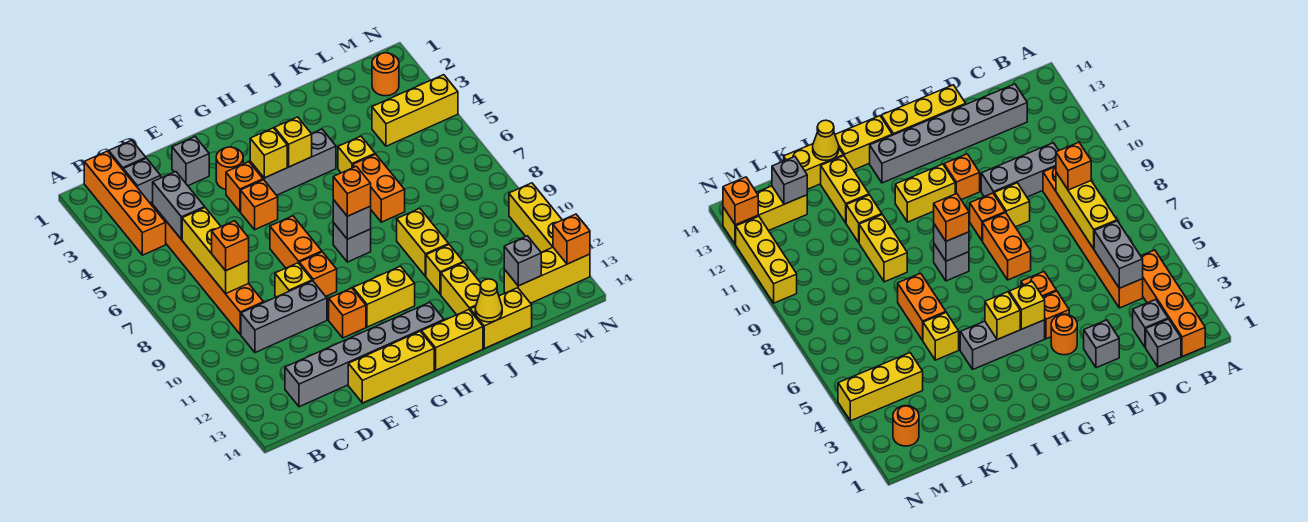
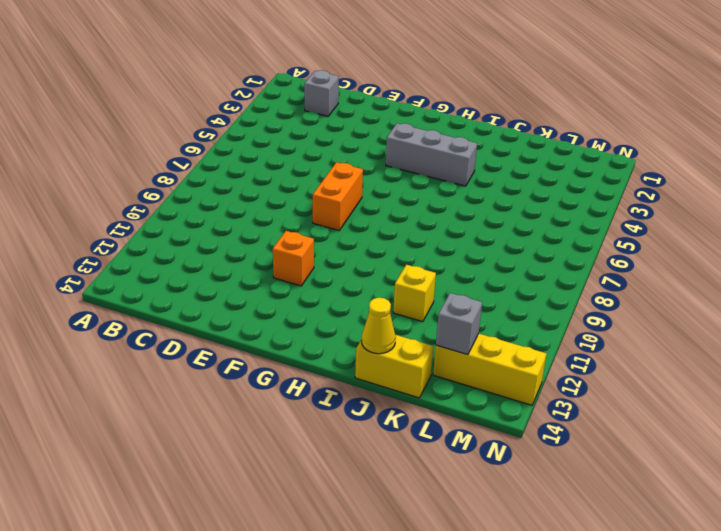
none -> orange brick B1:B4 level 1
none -> grey brick C1 level 1
none -> orange brick C4:C9 level 1
none -> grey brick C10:E10 level 1

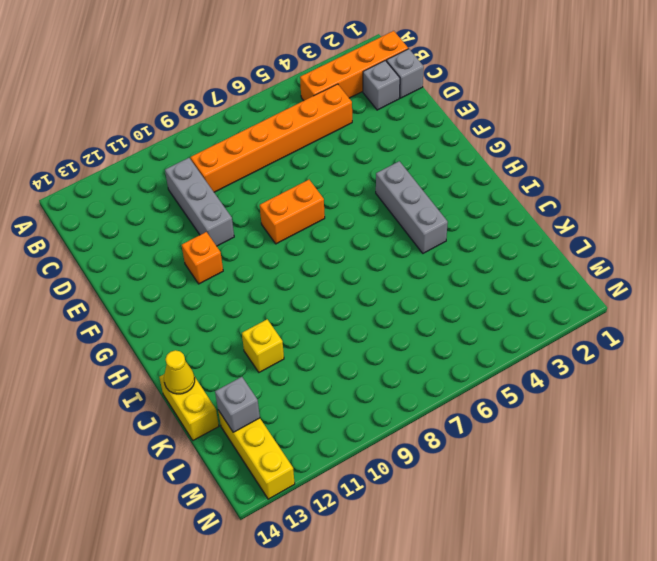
none -> grey brick C13:H13 level 1
none -> grey brick E2 level 1
none -> yellow brick E9 level 1
none -> yellow brick E14:G14 level 1

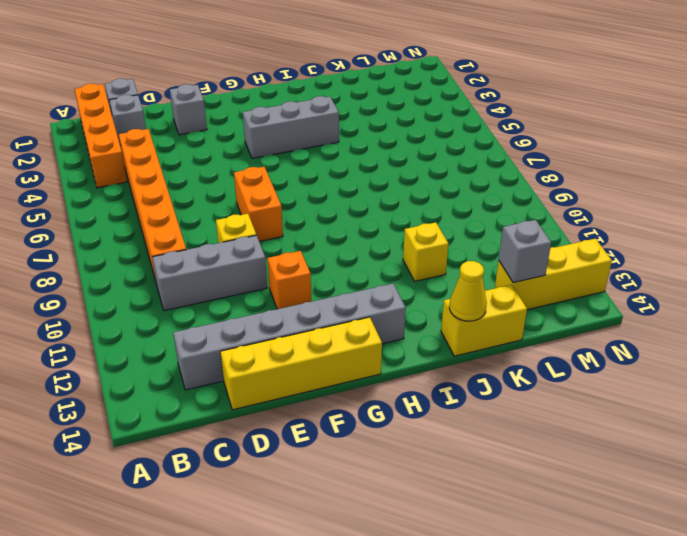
yellow brick D14:G14 level 1 -> yellow brick E14:G14 level 1
none -> orange round brick F3 level 1
none -> orange brick F4 level 1
none -> orange brick F5 level 1
none -> orange brick F9 level 1

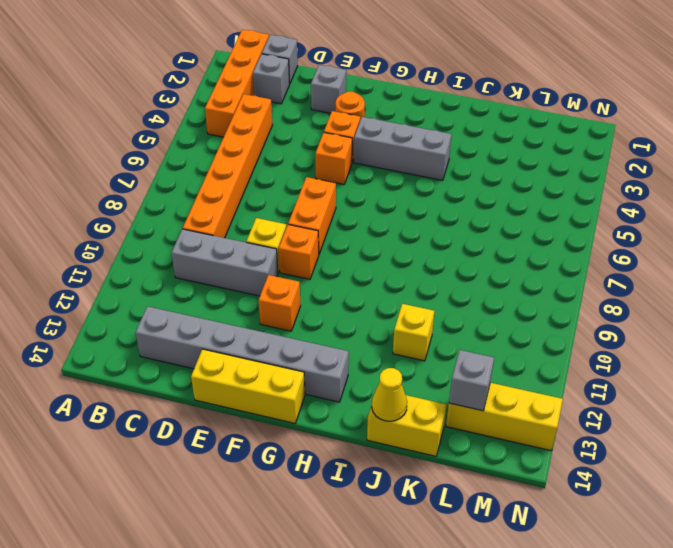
none -> yellow brick G11:H11 level 1
none -> grey brick H8 level 1
none -> yellow brick H14:I14 level 1
none -> yellow brick J5 level 1

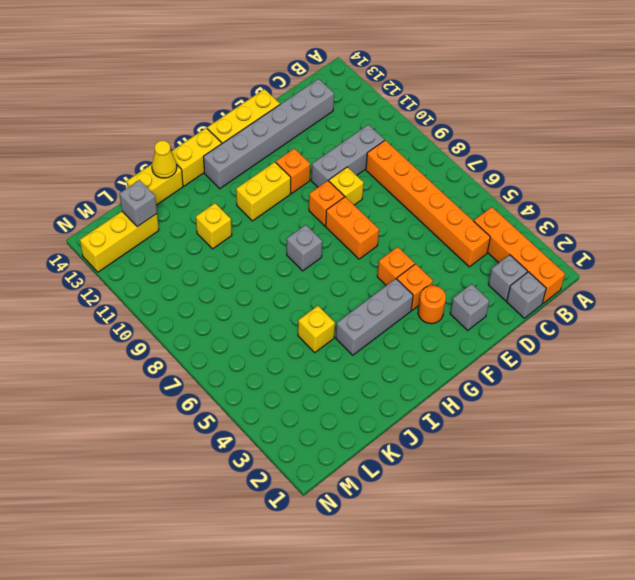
none -> orange brick J6:J7 level 1
none -> yellow brick J9:J10 level 1
none -> yellow brick J12:J13 level 1
none -> yellow brick L4:N4 level 1

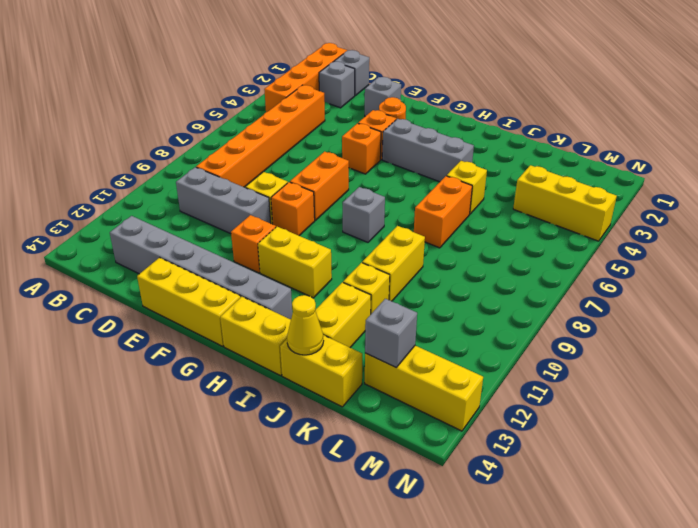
none -> orange round brick M2 level 1
none -> yellow brick N10:N12 level 1
none -> grey brick C4:C5 level 2
none -> yellow brick C6:C8 level 2

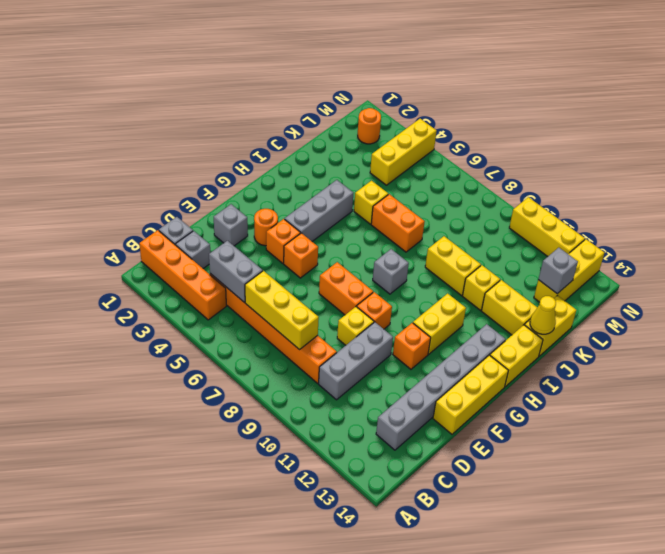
none -> yellow brick G4 level 2
none -> yellow brick H4 level 2
none -> grey brick H8 level 2
none -> orange brick N13 level 2

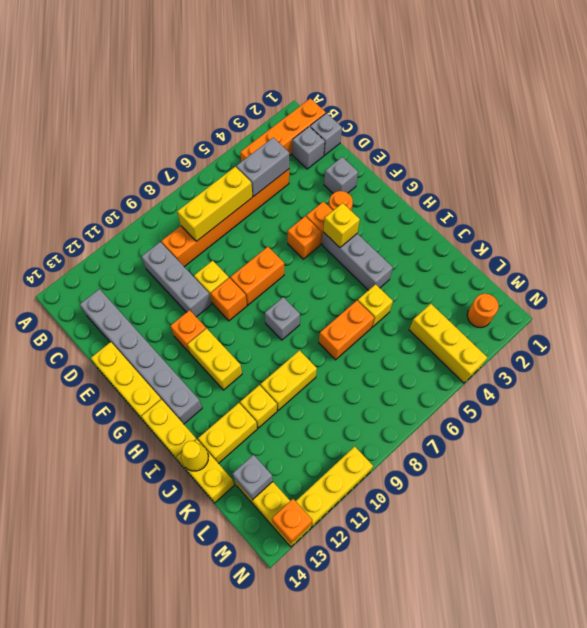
none -> yellow brick H4 level 2
none -> grey brick H8 level 2
none -> orange brick C8 level 3
none -> orange brick H8 level 3

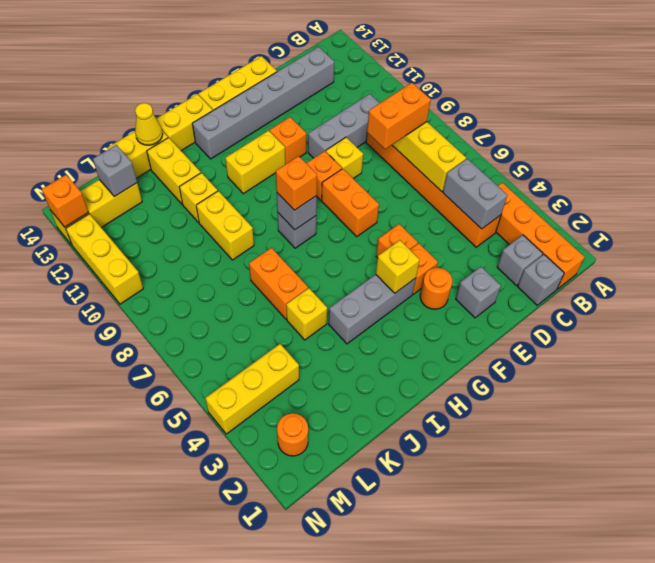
orange brick C8:D8 level 3 -> orange brick C8 level 3
none -> yellow brick H4 level 2

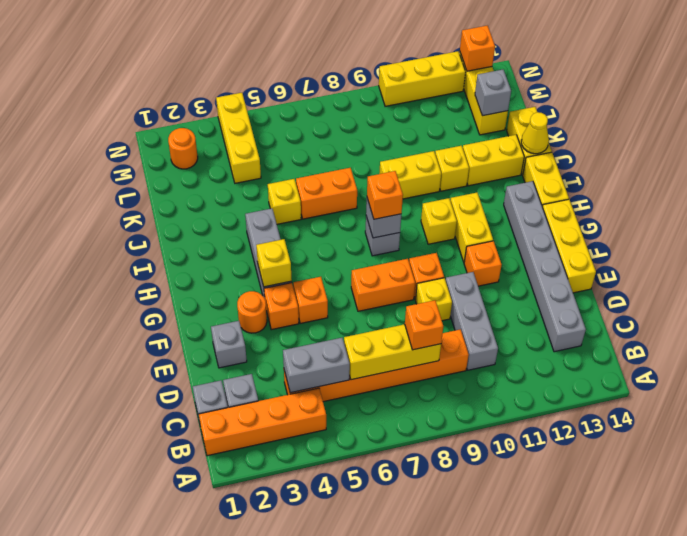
yellow brick H10 level 1 -> yellow brick H4 level 2

